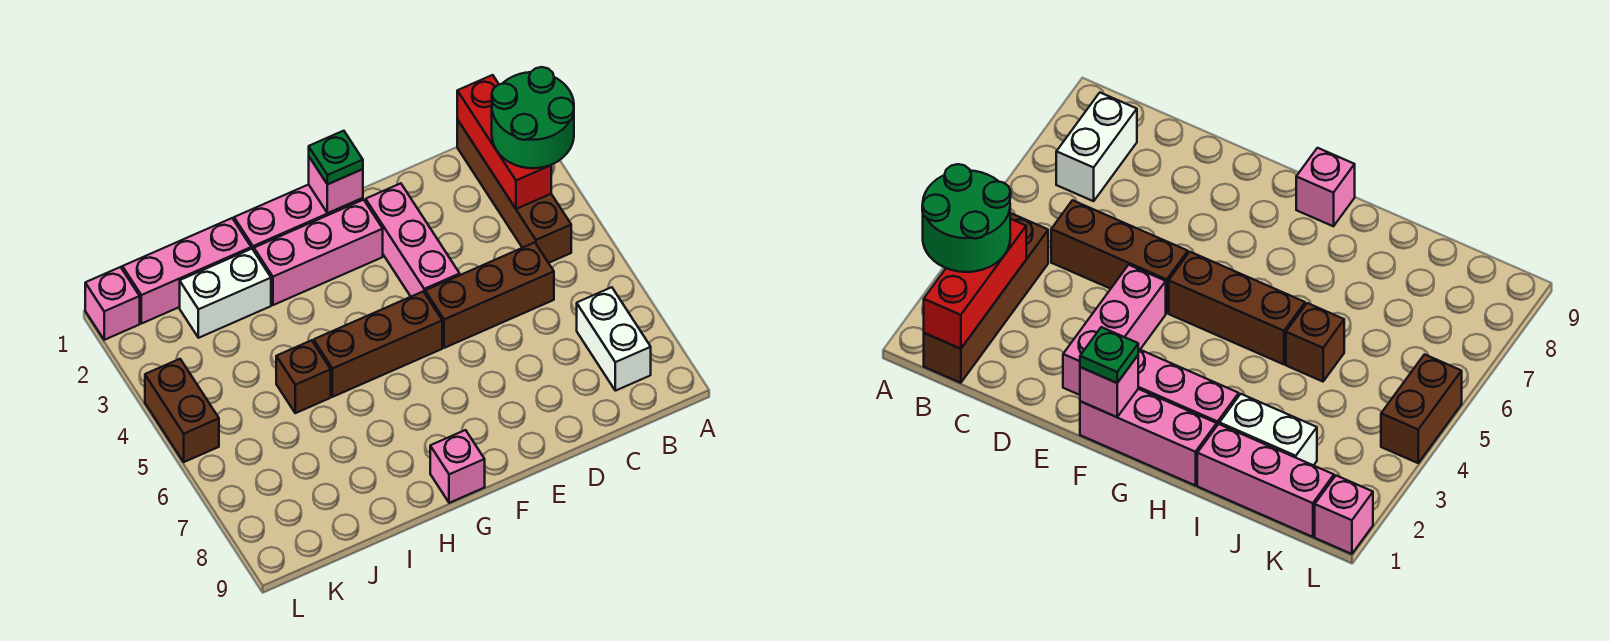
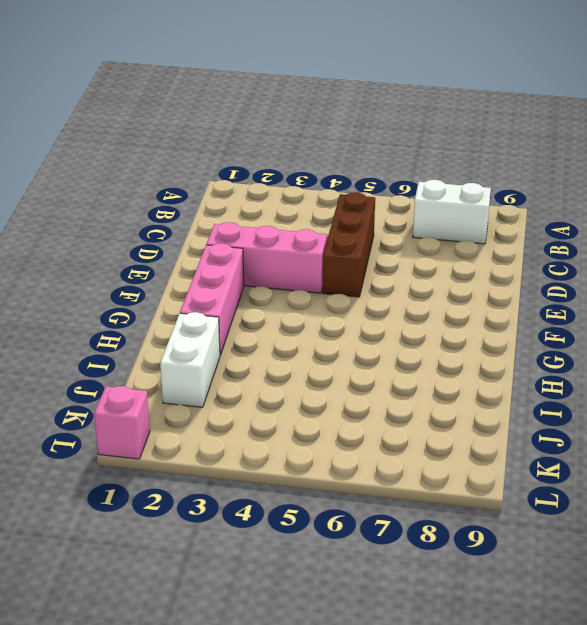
none -> brown brick B1:B4 level 1
none -> pink brick F1:H1 level 1
none -> brown brick F5:H5 level 1

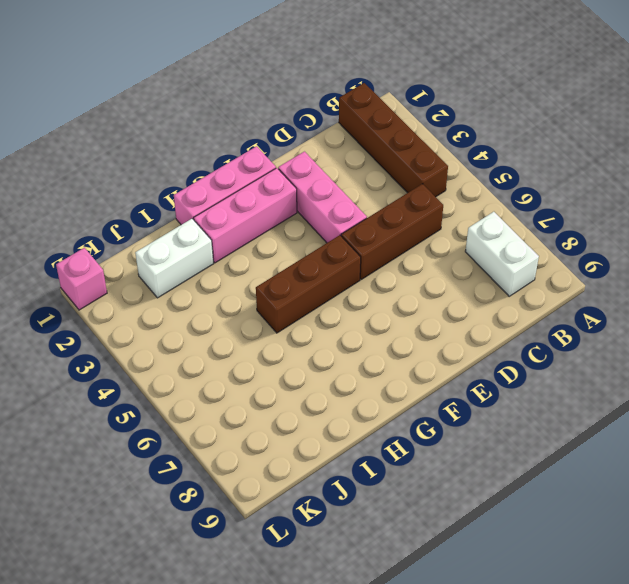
none -> pink brick G9 level 1
none -> pink brick I1:K1 level 1
none -> brown brick I5 level 1

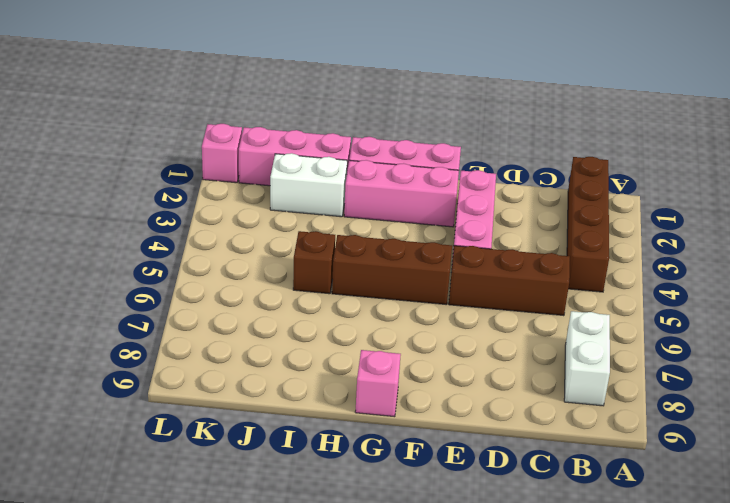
none -> brown brick L4:L5 level 1
none -> red brick B1:B3 level 2
none -> pink brick F1 level 2

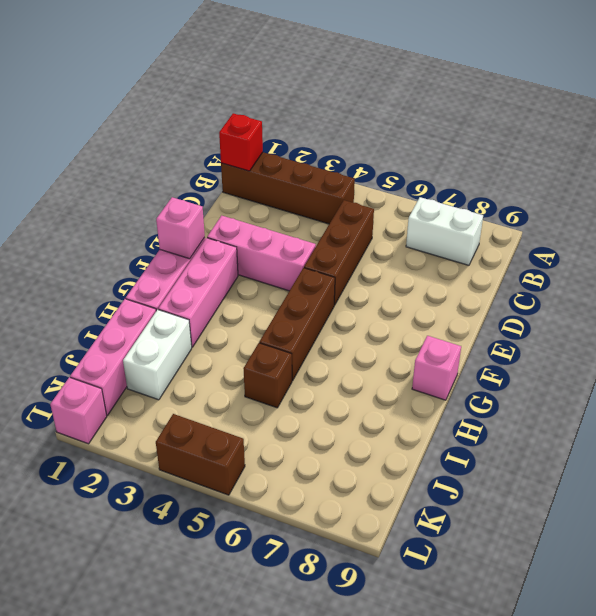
red brick B1 level 2 -> red brick B1:B3 level 2
none -> green round brick A2:B3 level 3
none -> green plate F1 level 3

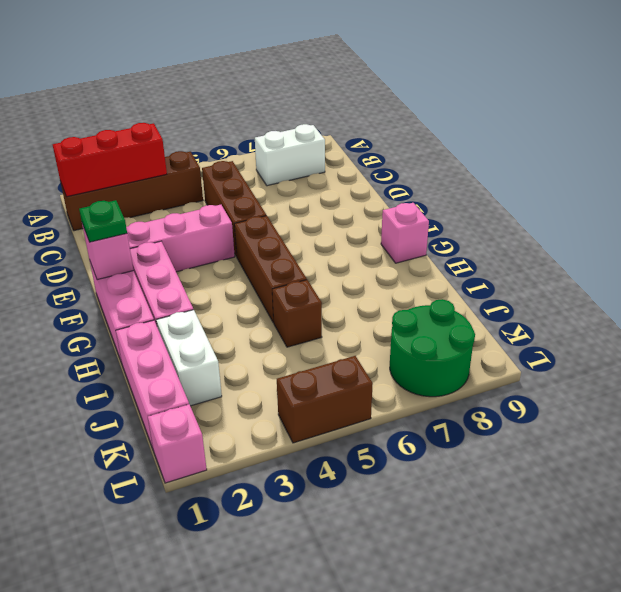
green round brick K7:L8 level 1 -> green round brick A2:B3 level 3

